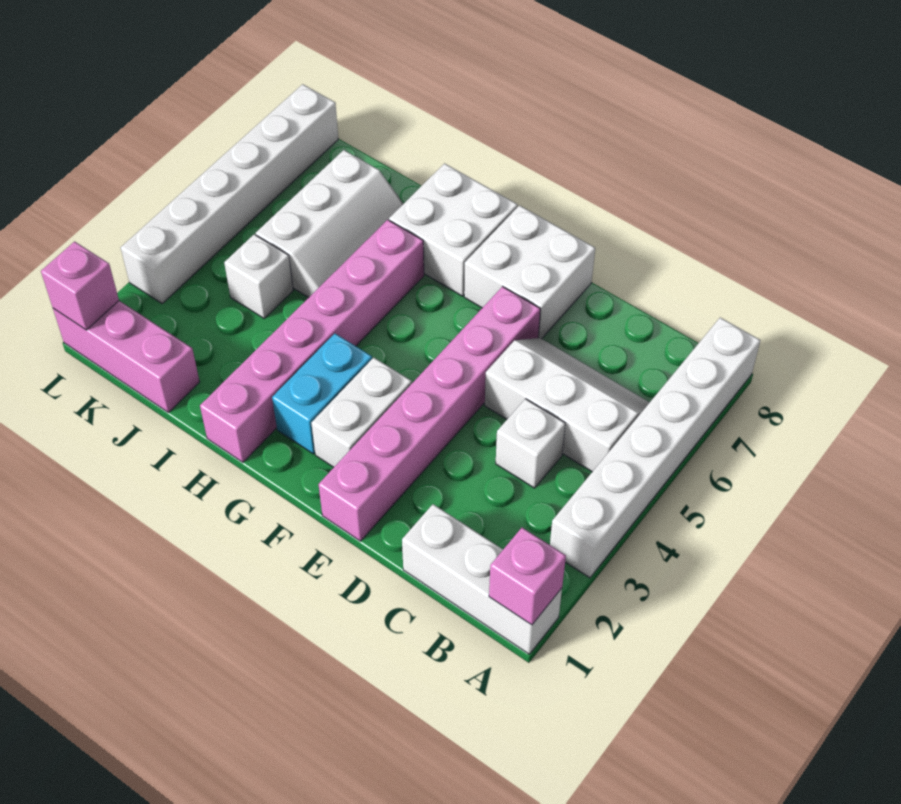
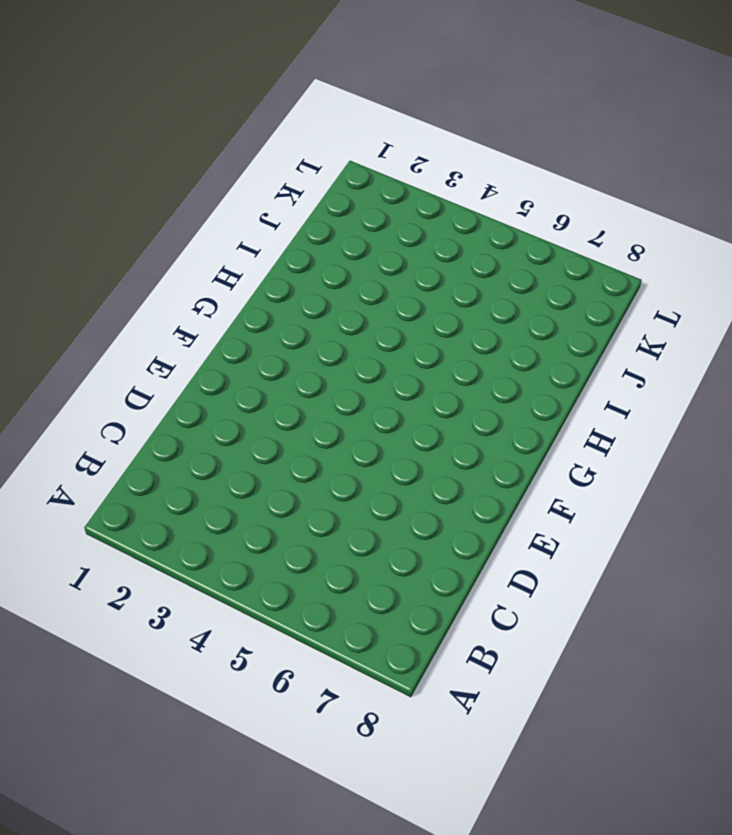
none -> white brick A1:C1 level 1
none -> white brick A3:A8 level 1
none -> white slope B5:D6 level 1 top 5

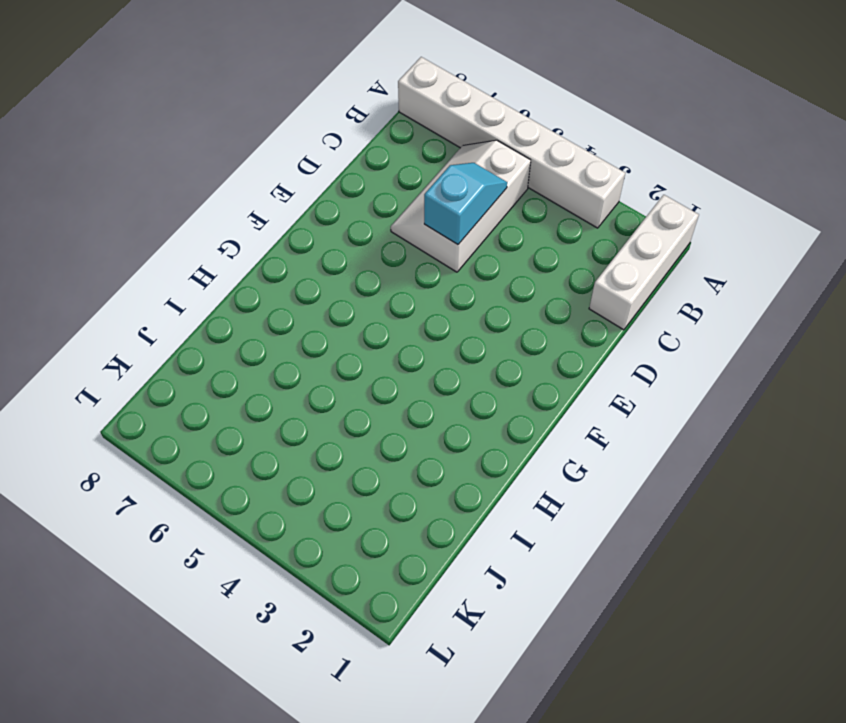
cyan slope C5:D5 level 2 top D -> none
none -> white brick C4 level 1
none -> pink brick E1:E6 level 1
none -> white brick E7:F8 level 1

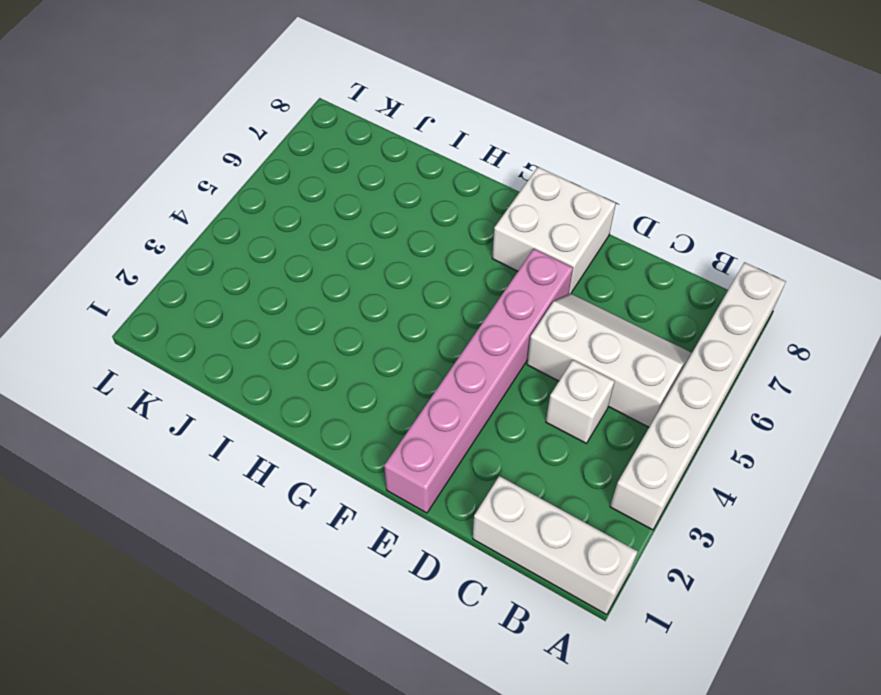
none -> white brick F2:F3 level 1
none -> cyan brick G2:G3 level 1
none -> white brick G7:H8 level 1

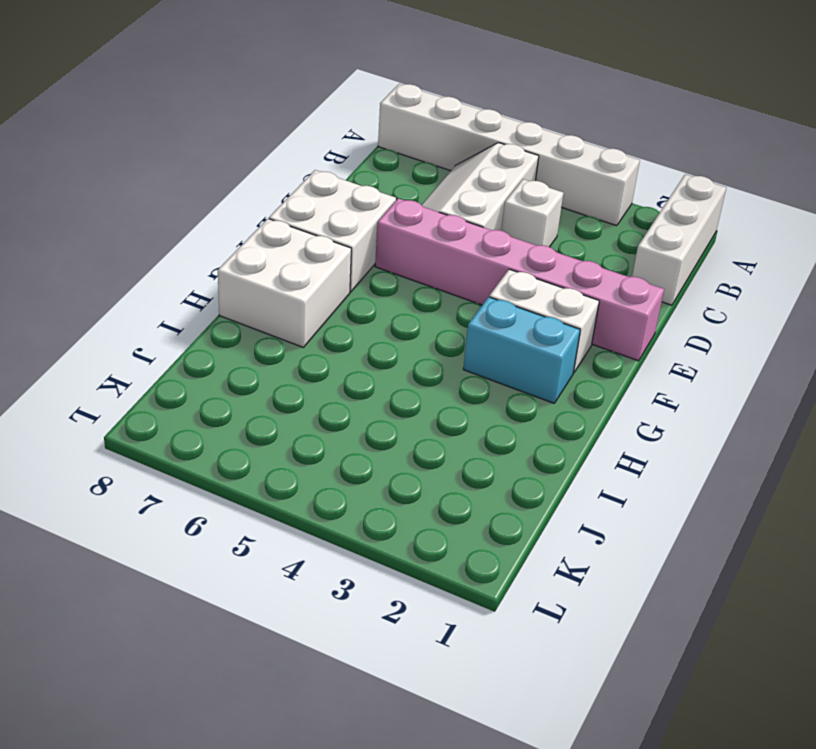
none -> pink brick H1:H6 level 1
none -> white slope I5:J7 level 1 top J
none -> pink brick J1:L1 level 1

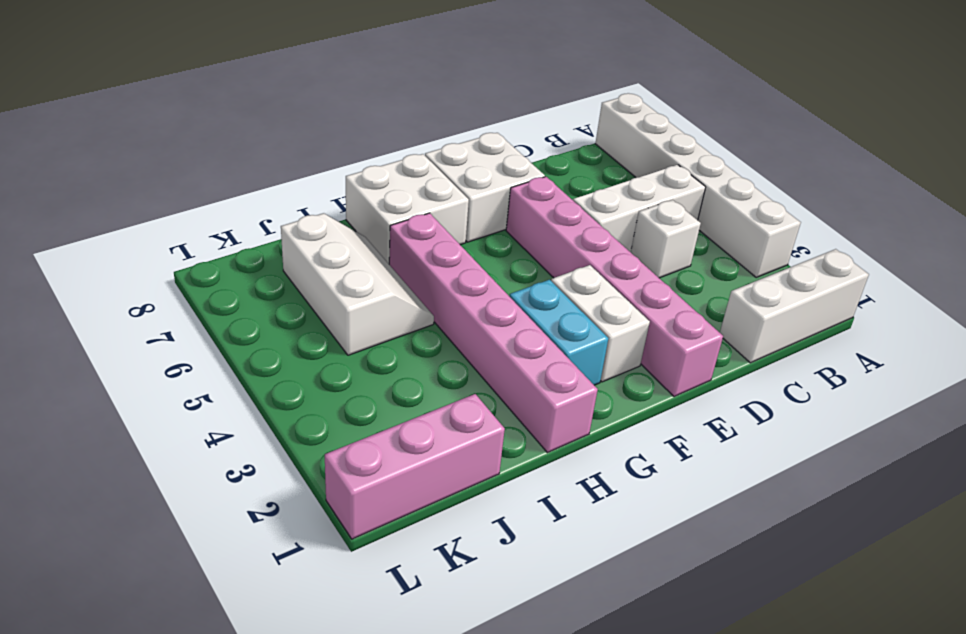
none -> white brick J4 level 1
none -> white brick L3:L8 level 1
none -> pink brick A1 level 2

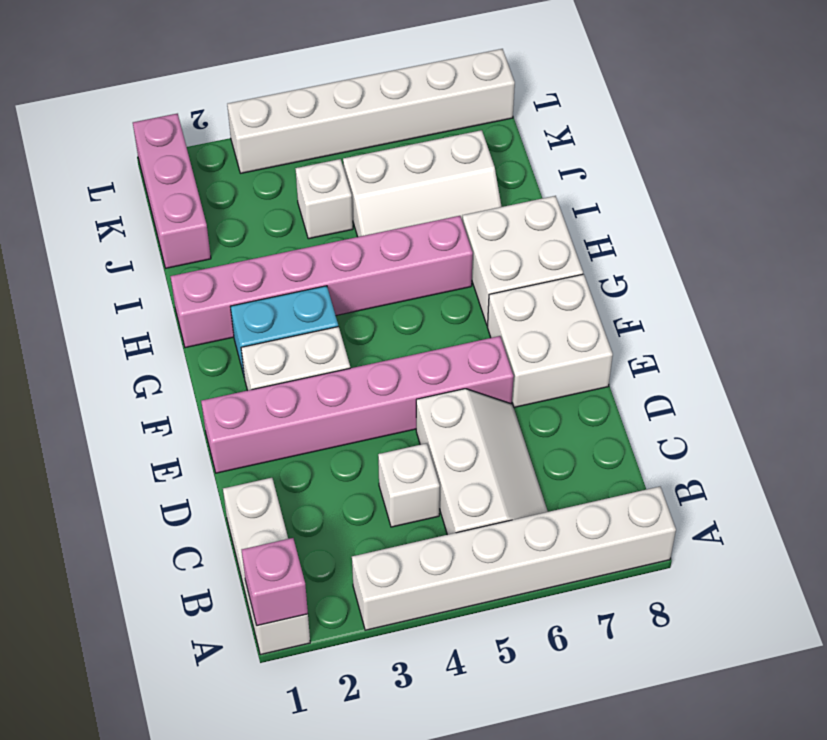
none -> pink brick L1 level 2

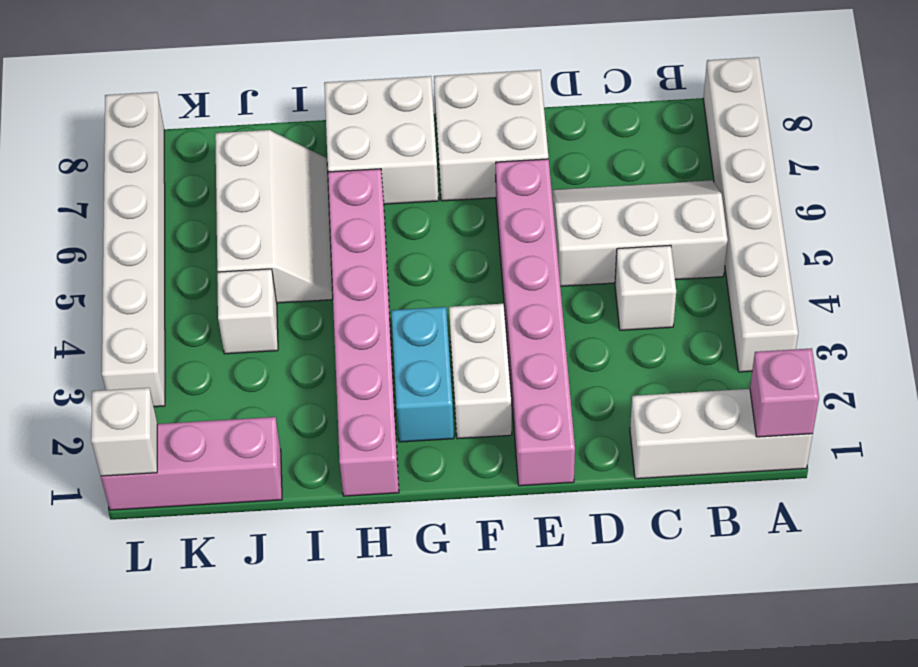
white brick L1 level 2 -> pink brick L1 level 2

